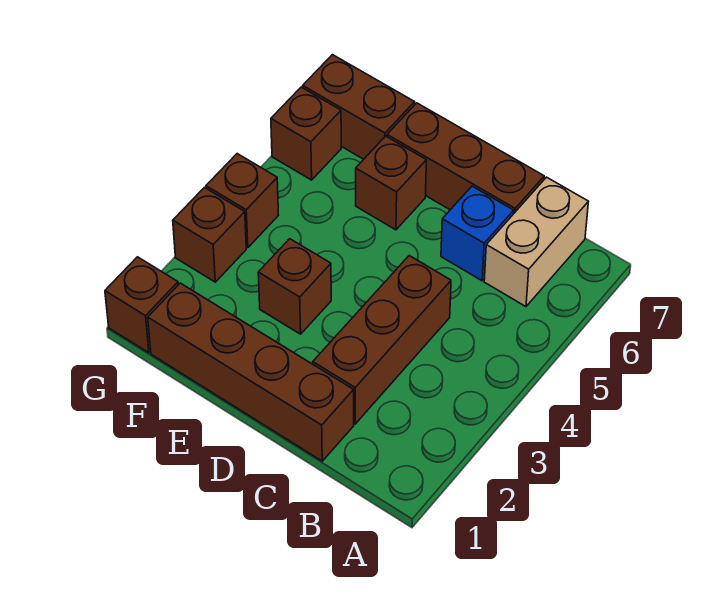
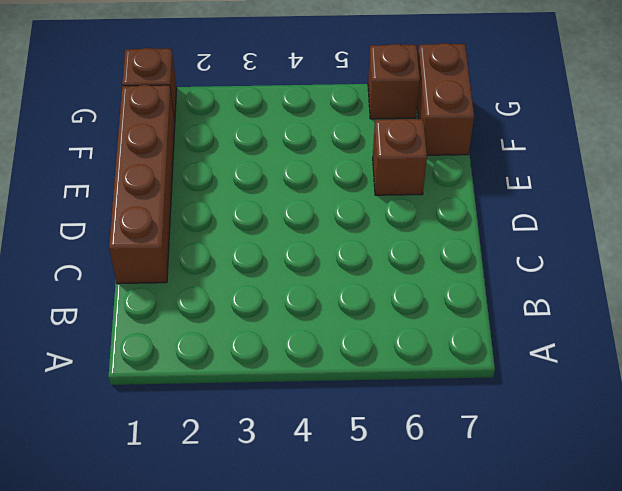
none -> tan brick B6:B7 level 1
none -> brown brick C2:C4 level 1
none -> blue brick C6 level 1

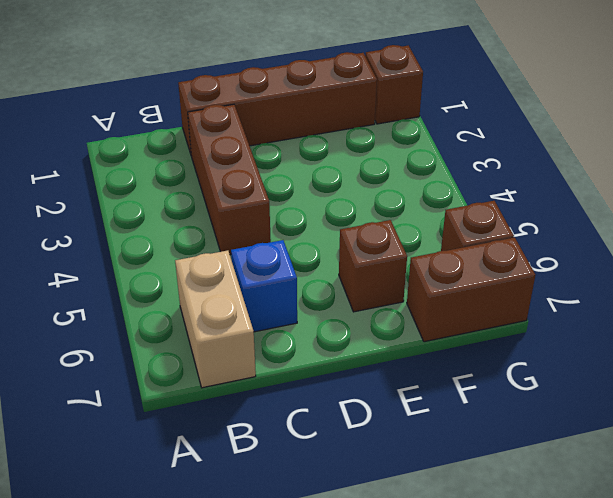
none -> brown brick C7:E7 level 1
none -> brown brick E3 level 1
none -> brown brick G3 level 1

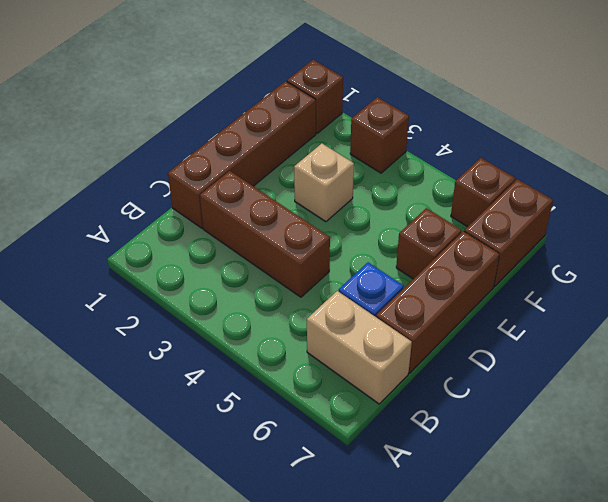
tan brick E3 level 1 -> brown brick E3 level 1
none -> brown brick G4 level 1

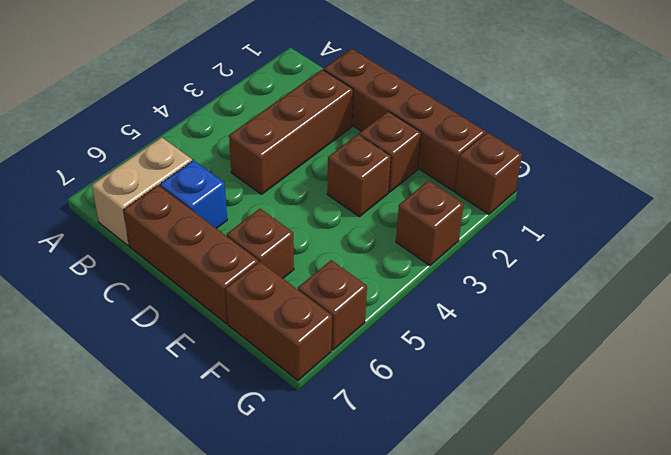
brown brick E2 level 1 -> brown brick G4 level 1

